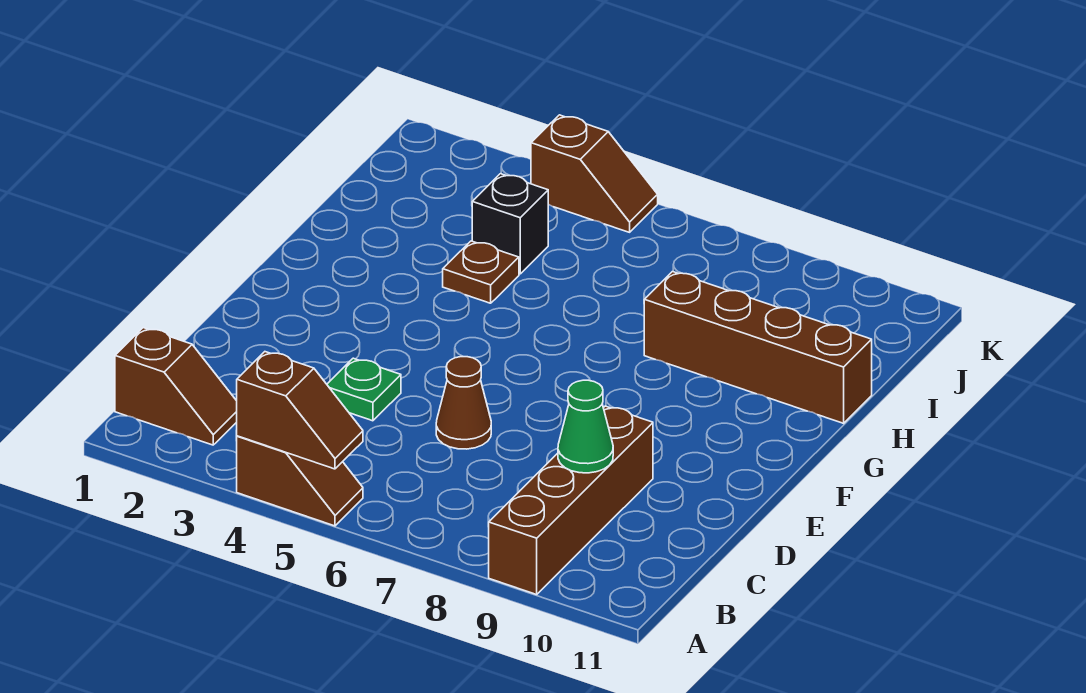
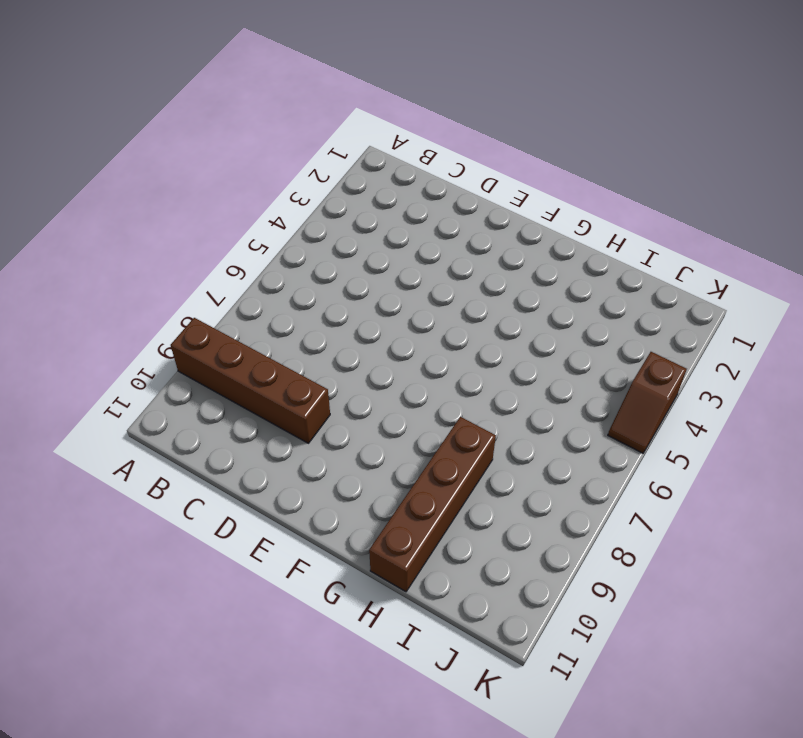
none -> brown slope A4:A5 level 1 top 4
none -> brown slope B1:B2 level 1 top 1

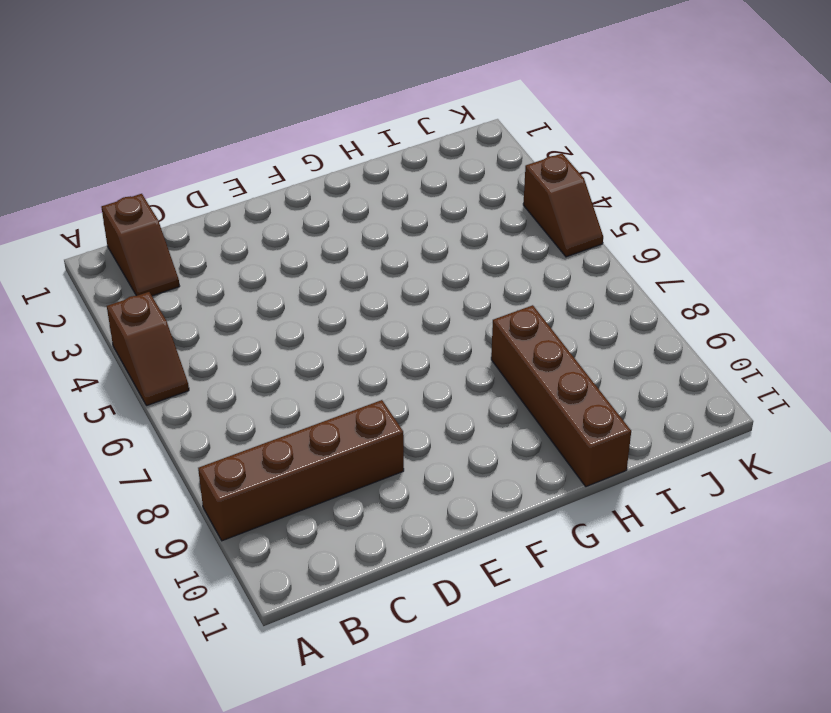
none -> green plate D4 level 1
none -> brown cone D6 level 1

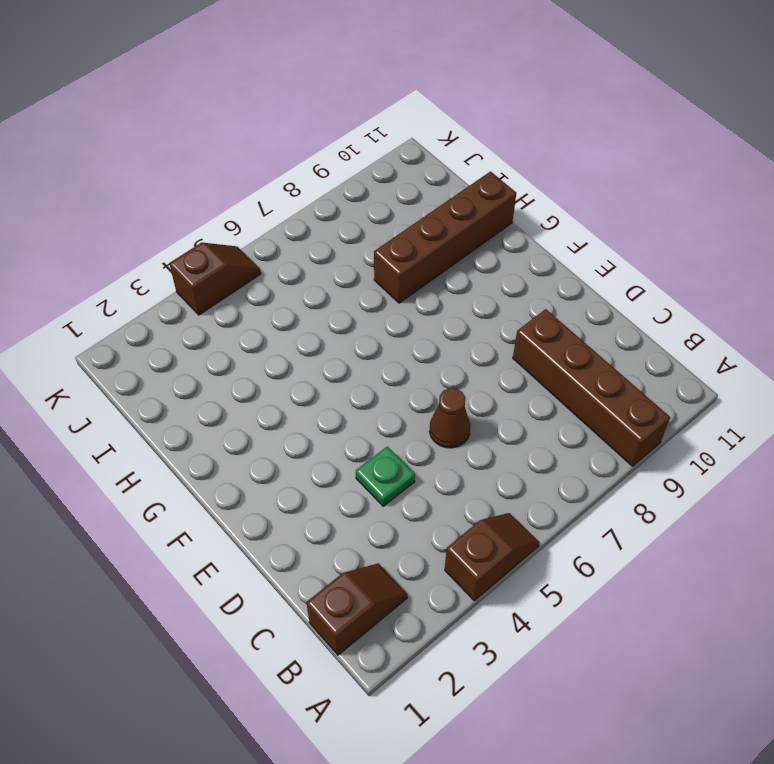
none -> brown plate H4 level 1
none -> black brick I4 level 1

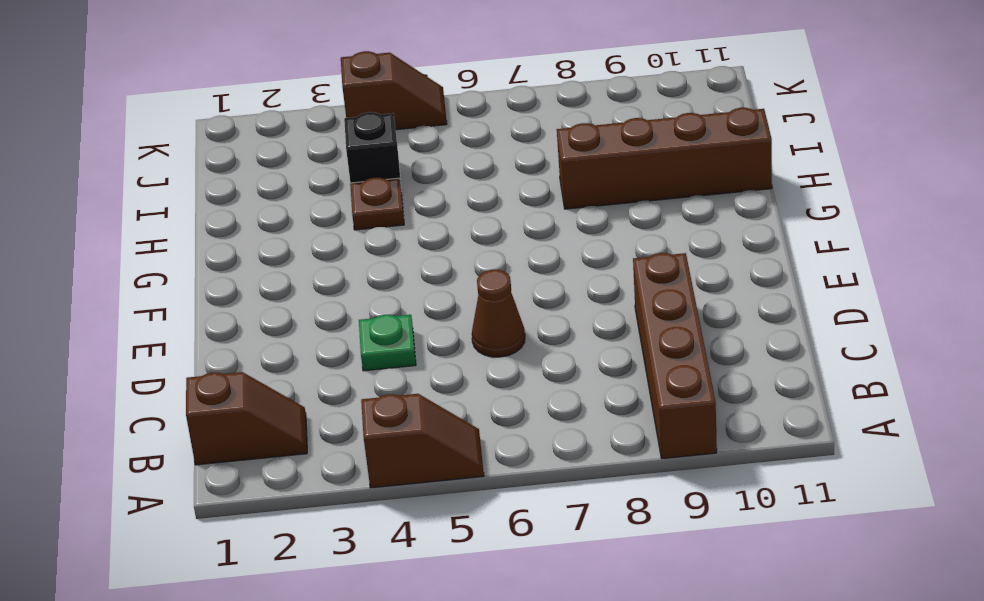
none -> brown slope A4:A5 level 2 top 4
none -> green cone C9 level 2

